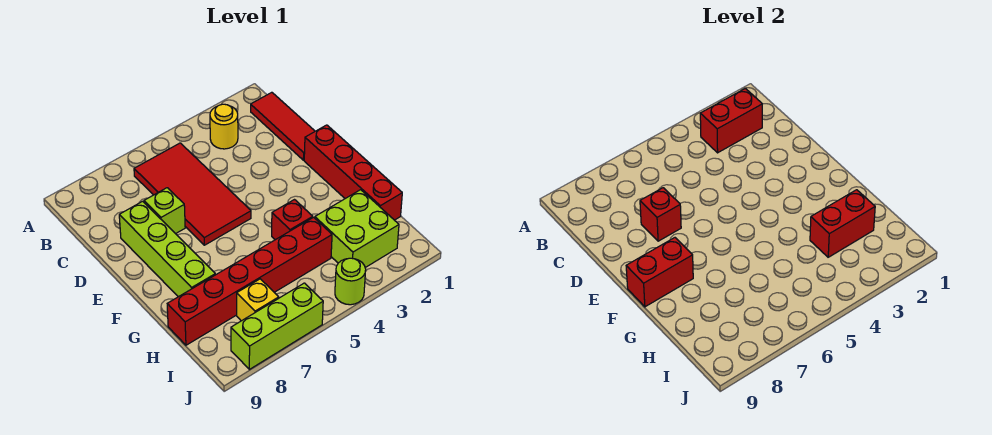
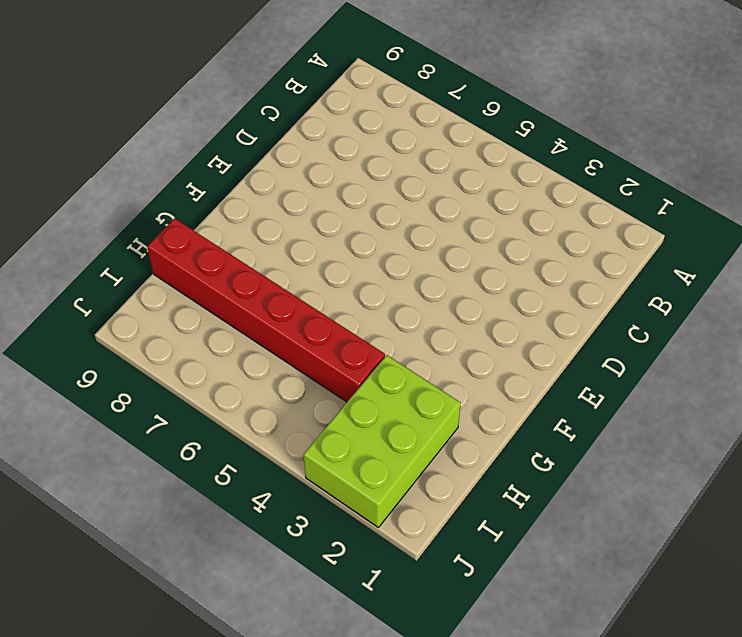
lime brick H2:J3 level 1 -> lime brick H2:I3 level 1
none -> red tile B1:D1 level 1
none -> yellow round brick B3 level 1
none -> red tile B5:E6 level 1

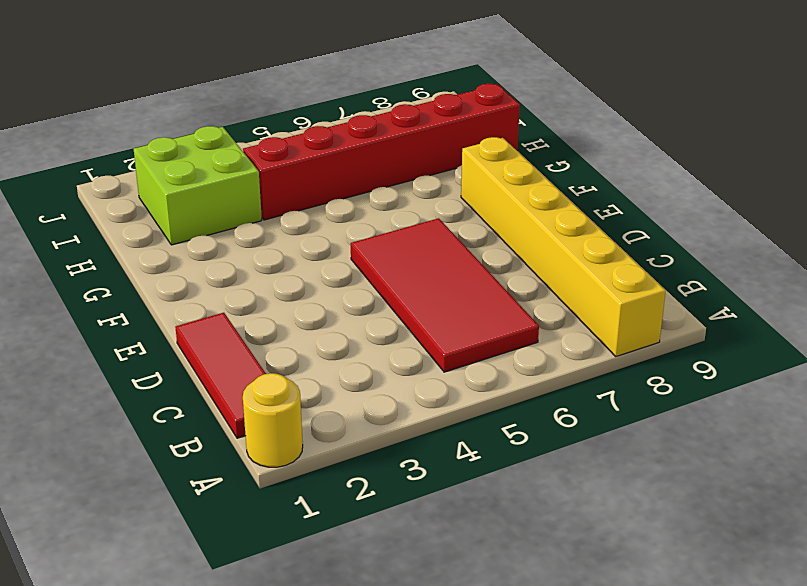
yellow round brick A1 level 1 -> yellow round brick B3 level 1
yellow brick A8:F8 level 1 -> lime brick D8:G8 level 1
none -> lime brick D7 level 1
none -> red brick E1:H1 level 1
none -> red brick G4 level 1

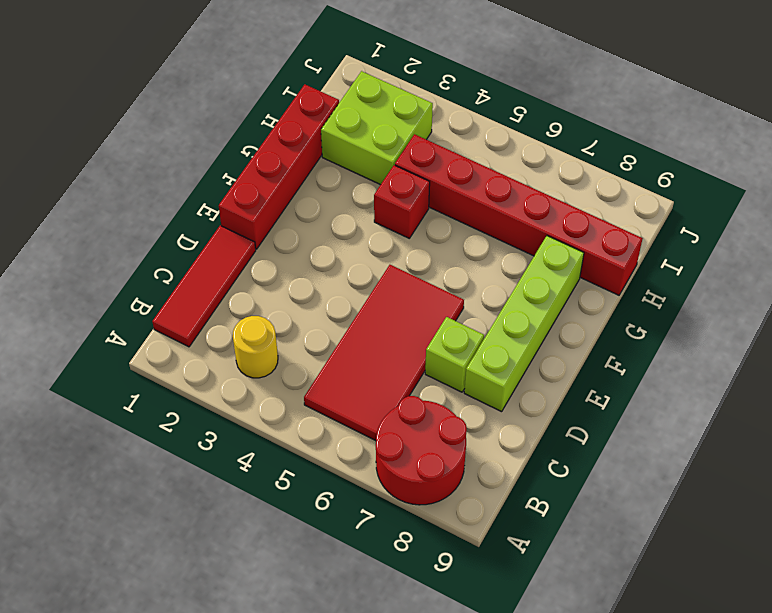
red round brick A7:B8 level 1 -> none
none -> yellow brick I7 level 1
none -> lime round brick J4 level 1
none -> lime brick J6:J8 level 1

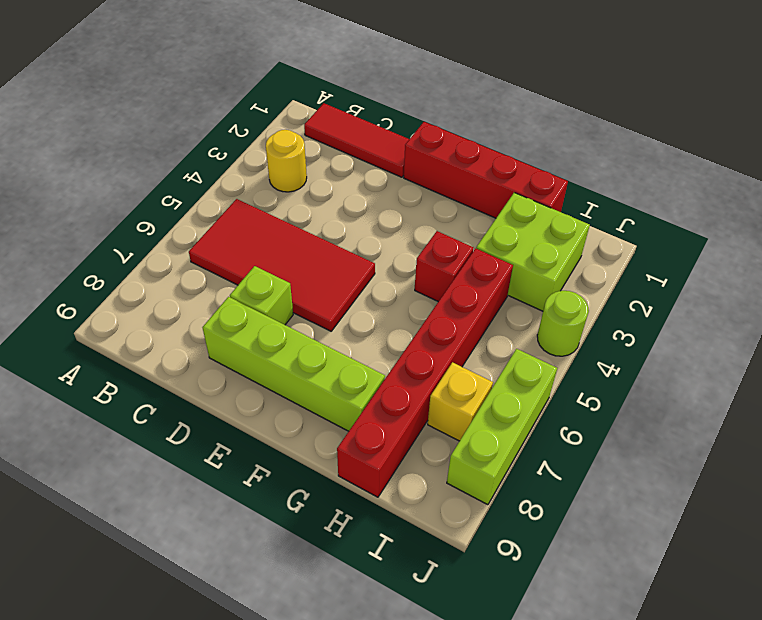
none -> red brick B2:B3 level 2
none -> red brick D7 level 2
none -> red brick F8:F9 level 2

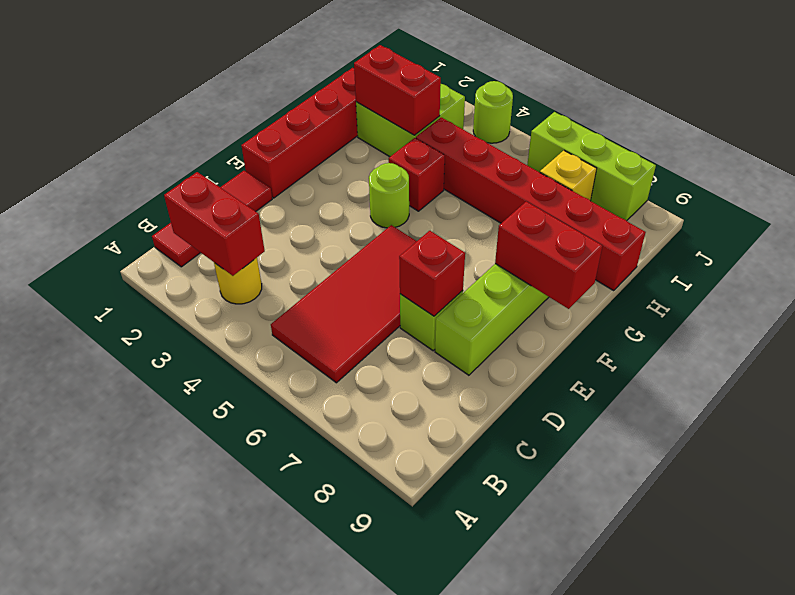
lime round brick F4 level 1 -> none

